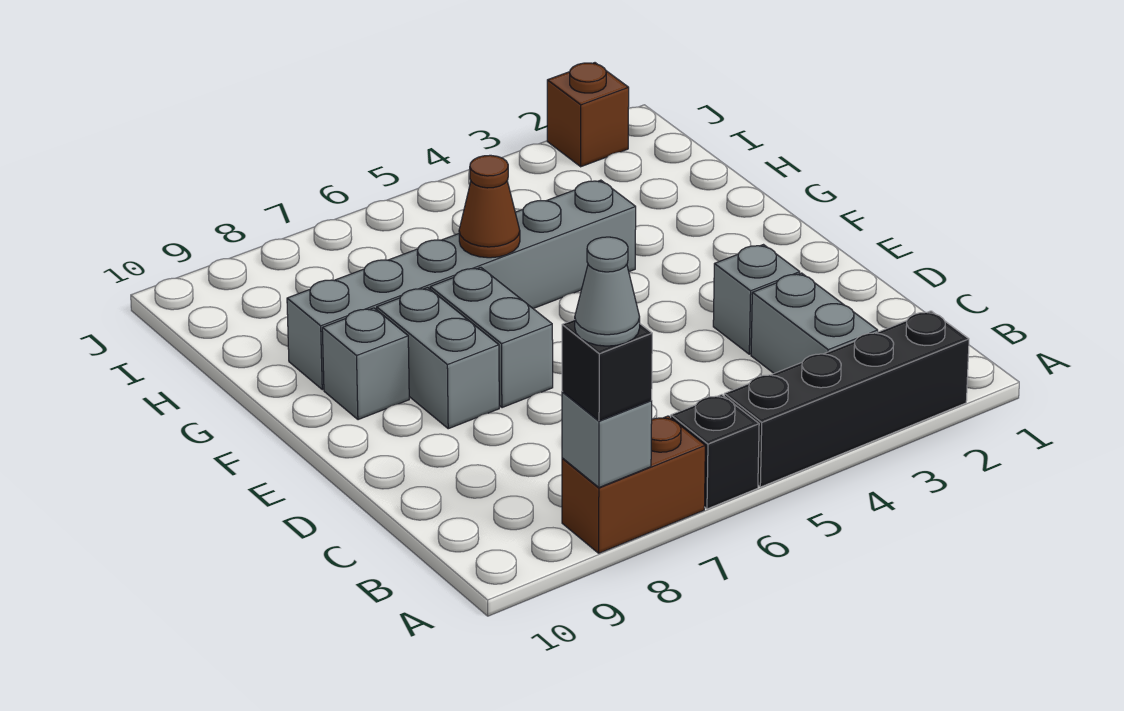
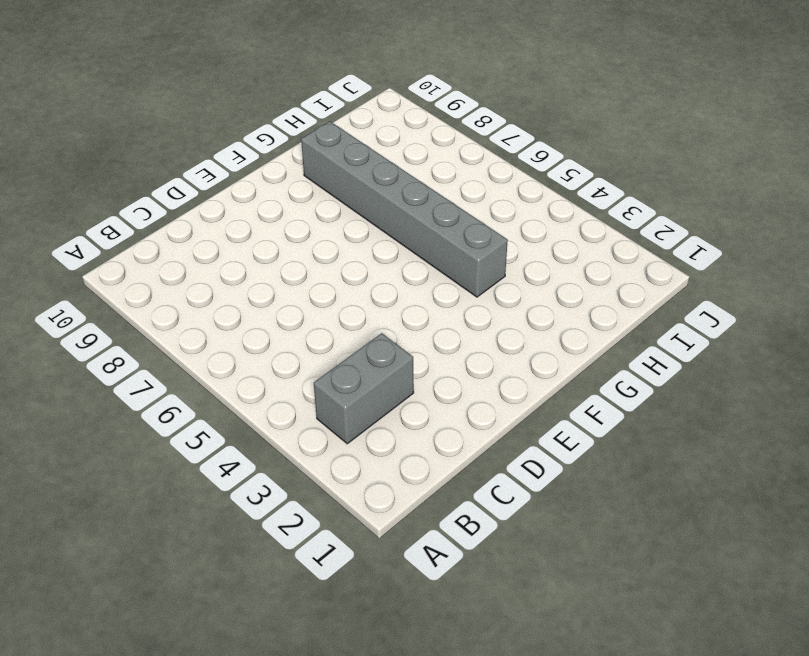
none -> black brick A2:A5 level 1
none -> black brick A6 level 1
none -> brown brick A7:A8 level 1

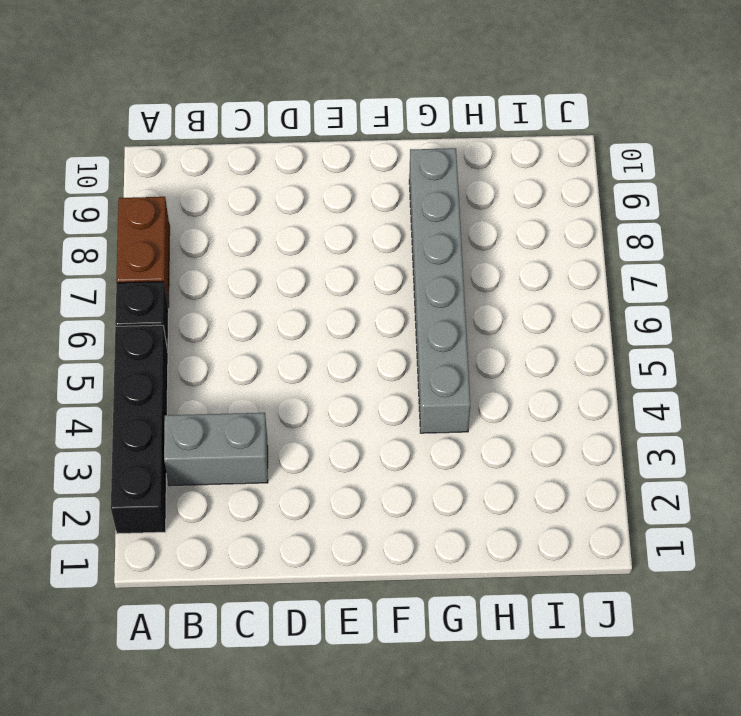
none -> grey brick D3 level 1
none -> grey brick E7:F7 level 1
none -> grey brick E8:F8 level 1

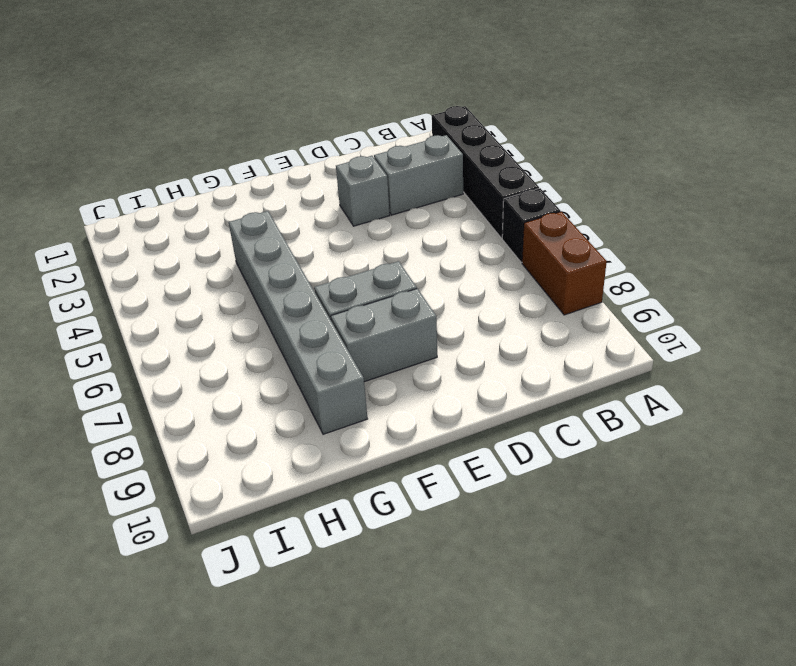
none -> grey brick F9 level 1
none -> brown brick J2 level 1
none -> grey brick A8 level 2

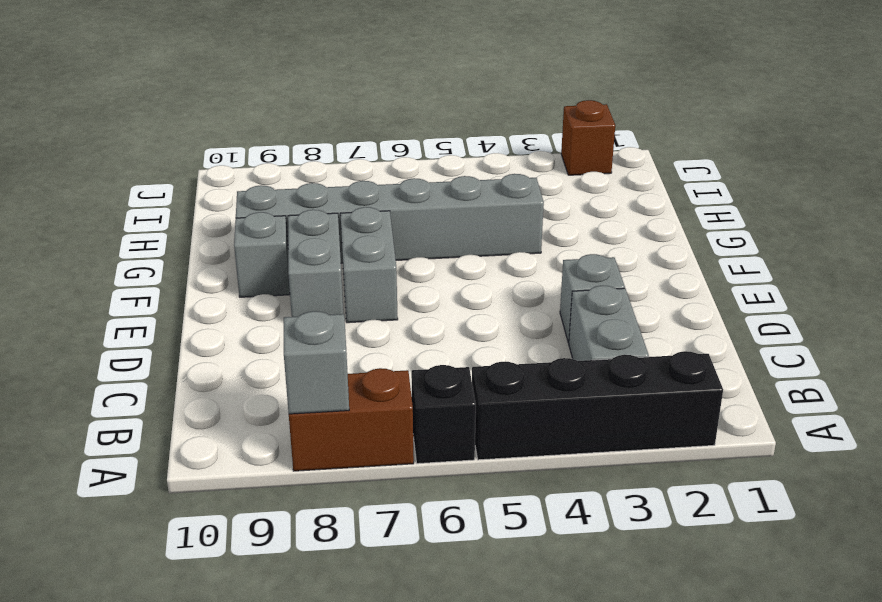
none -> brown cone G6 level 2
none -> black brick A8 level 3
none -> grey cone A8 level 4

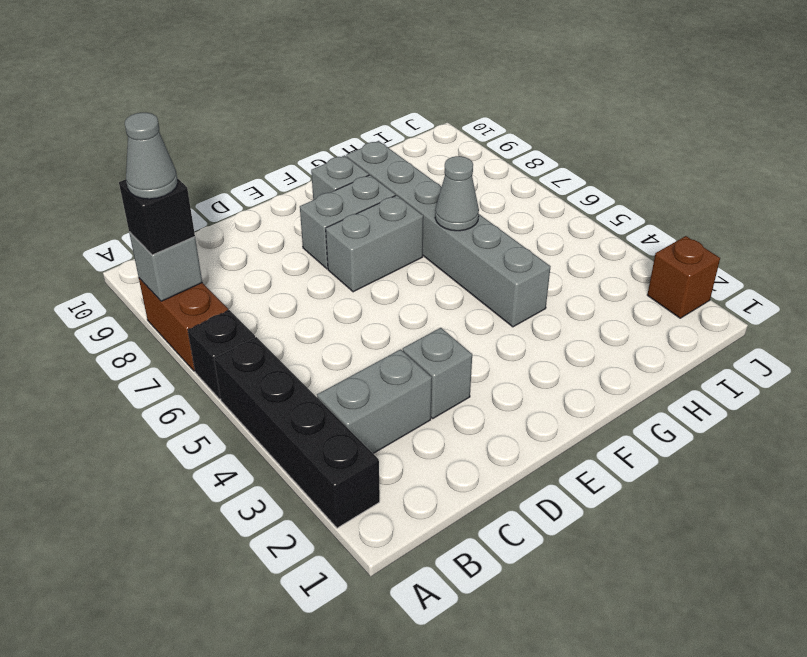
grey cone G6 level 2 -> brown cone G6 level 2

